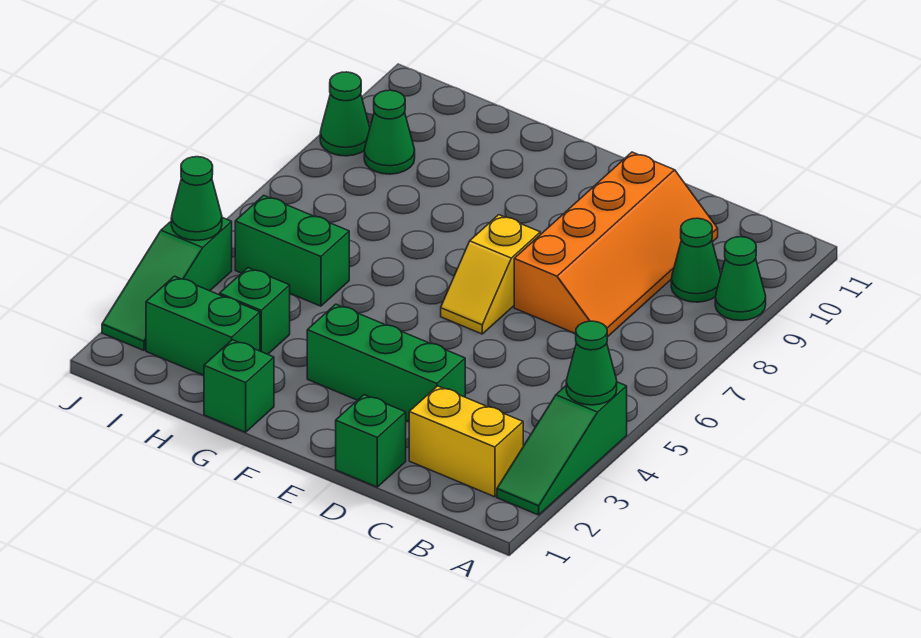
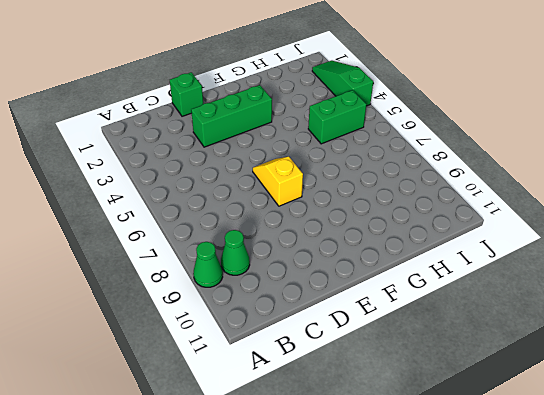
none -> green slope A2:A4 level 1 top 4
none -> yellow brick B2:C2 level 1
none -> orange slope C7:D10 level 1 top D

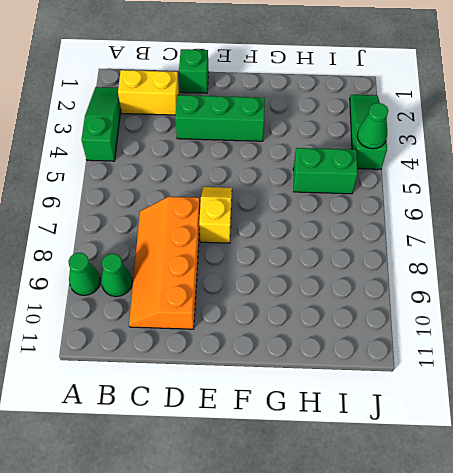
none -> green brick G1 level 1
none -> green brick H2:I2 level 1
none -> green brick H3 level 1

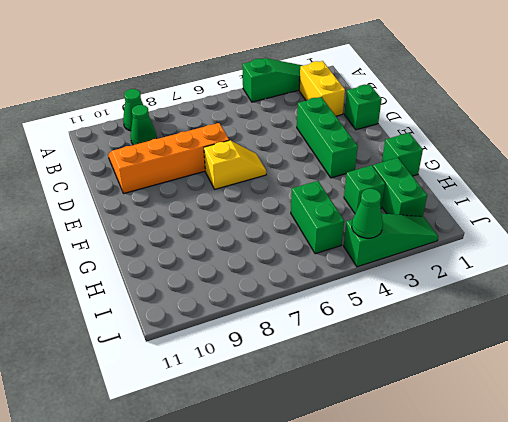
none -> green cone I9 level 1
none -> green cone J9 level 1
none -> green cone A4 level 2

